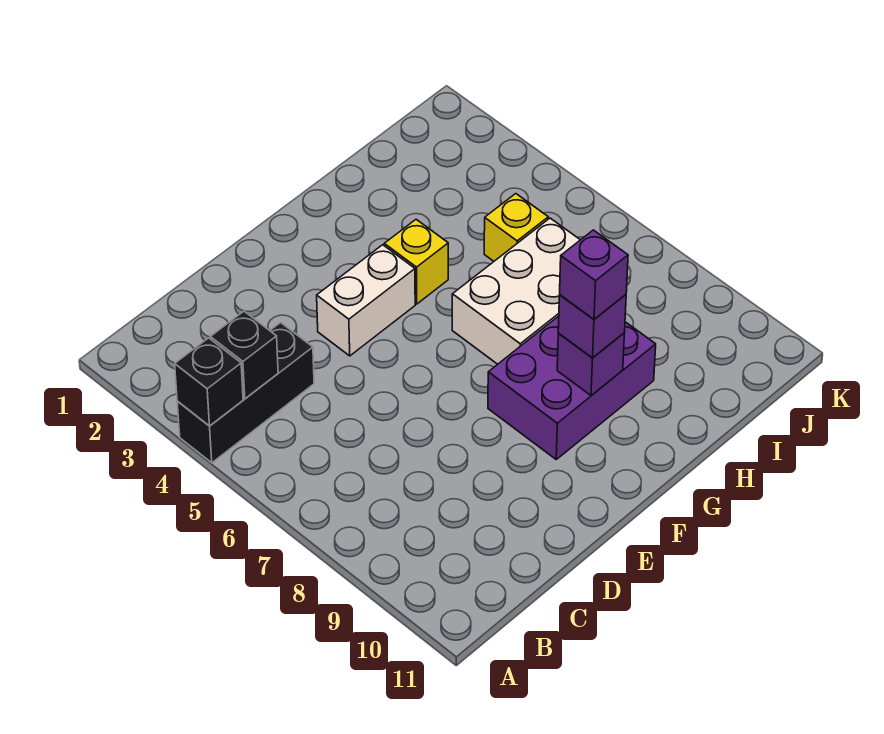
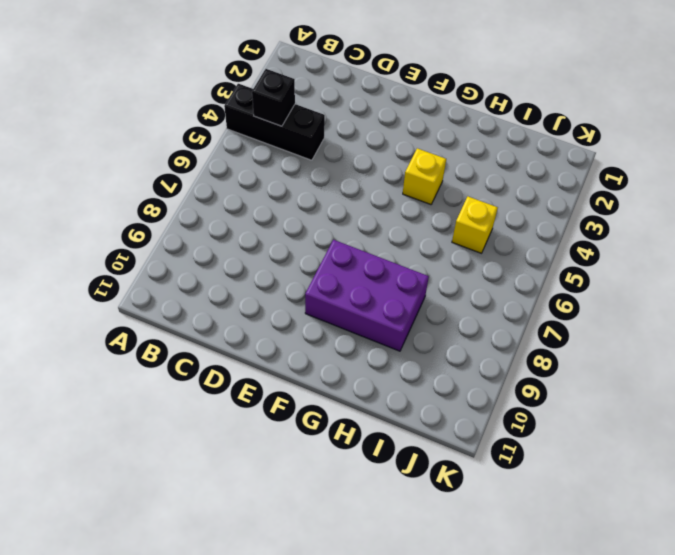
none -> white brick E4:F4 level 1
none -> white brick G6:I7 level 1

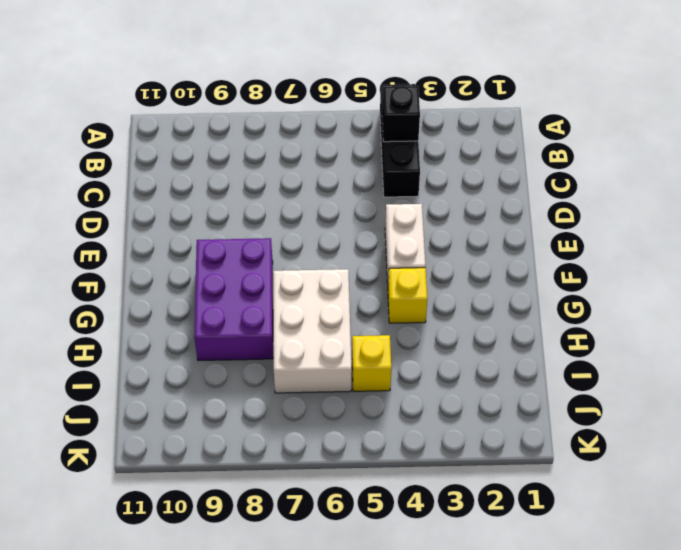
none -> black brick A4 level 2
none -> purple brick G9 level 2

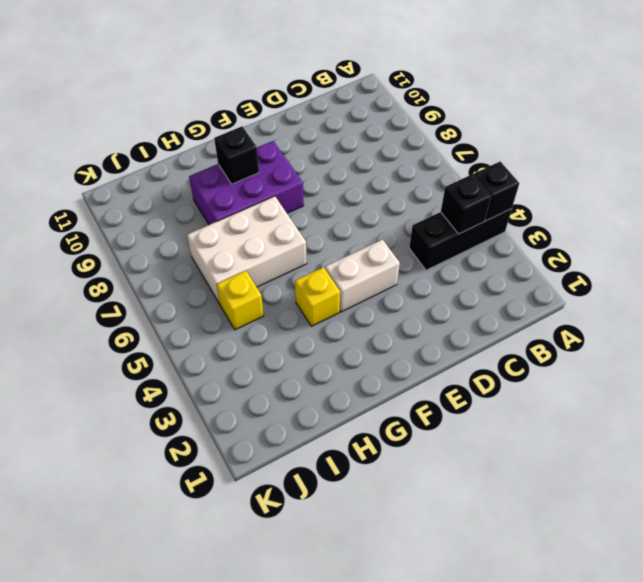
black brick G9 level 2 -> purple brick G9 level 2
none -> purple brick G9 level 3
none -> purple brick G9 level 4

